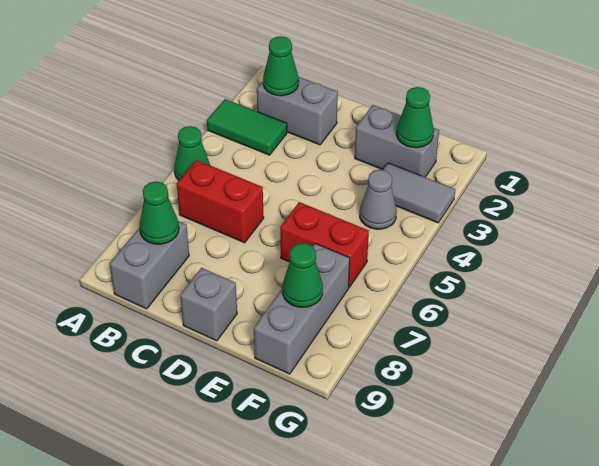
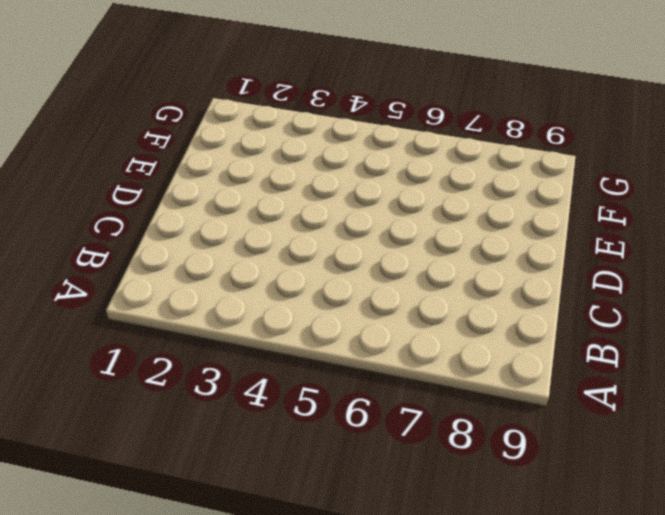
none -> green tile A3:B3 level 1
none -> green cone A5 level 1
none -> grey brick B2:C2 level 1

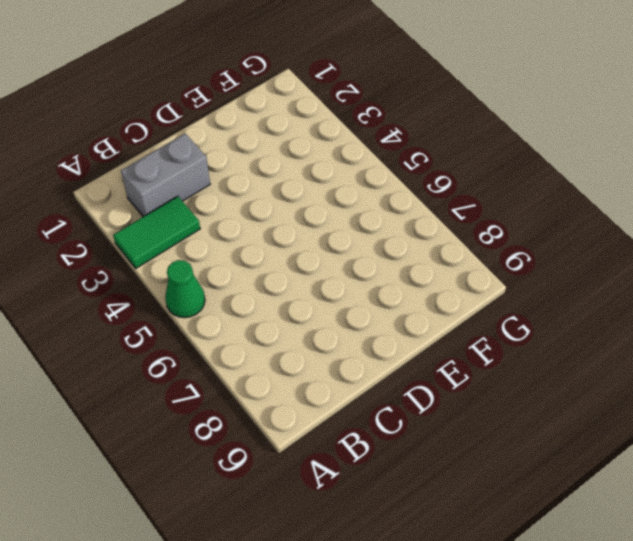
none -> red brick B6:C6 level 1
none -> grey brick B8:B9 level 1
none -> grey brick D9 level 1

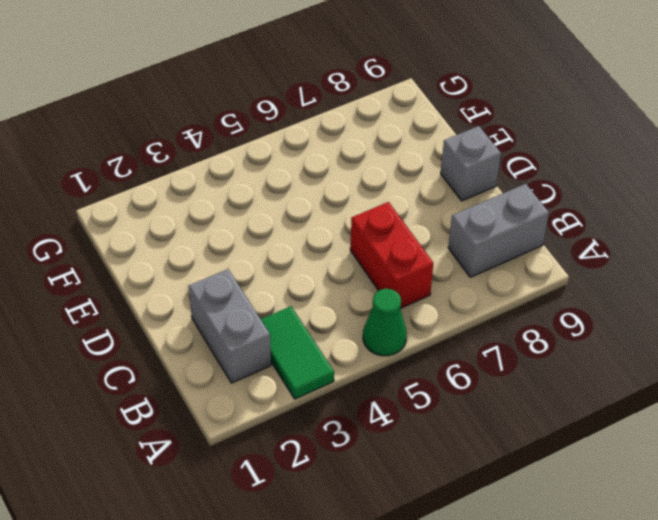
none -> grey brick E2:F2 level 1
none -> red brick E6:F6 level 1
none -> grey tile F3:G3 level 1

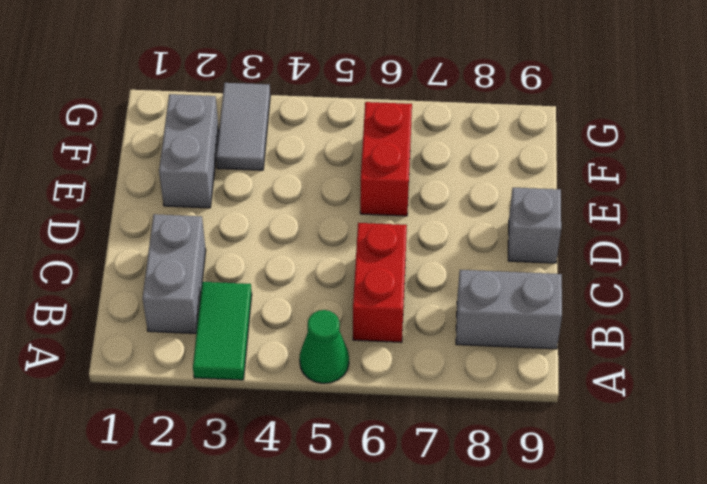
none -> grey cone F4 level 1
none -> grey brick F7:F9 level 1
none -> green cone B2 level 2

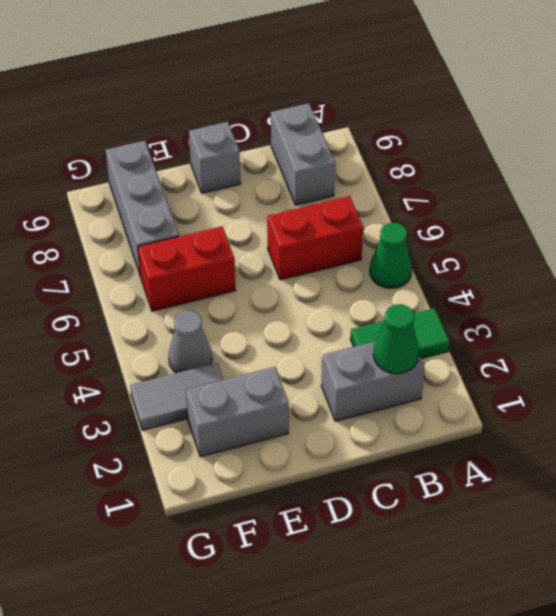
none -> green cone B8 level 2
none -> green cone F2 level 2
none -> green cone F8 level 2

